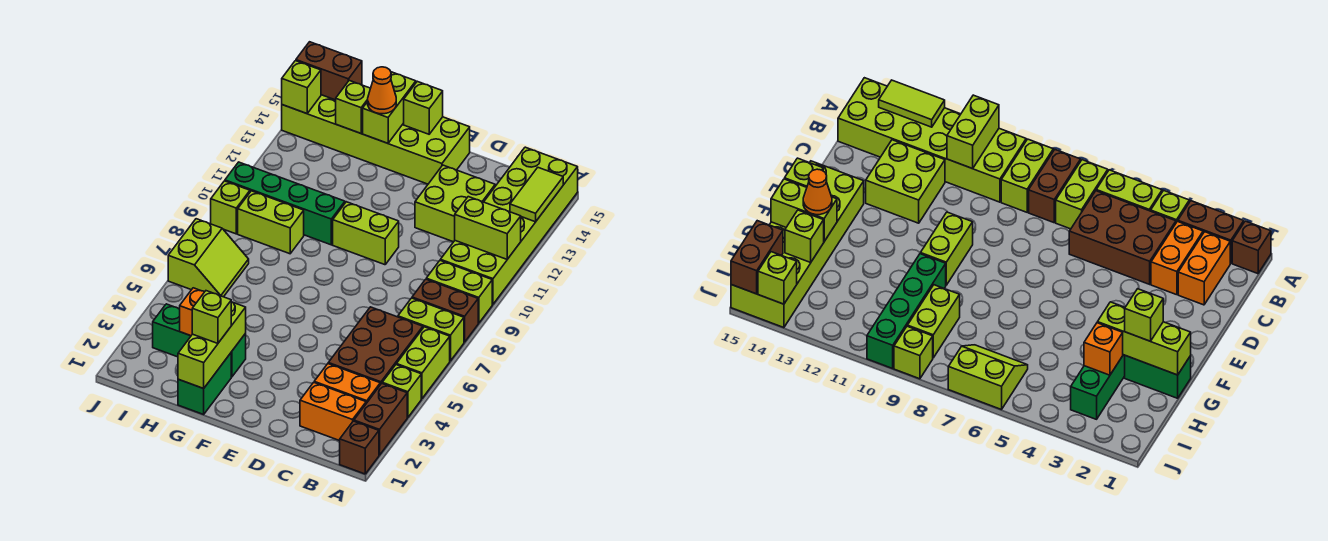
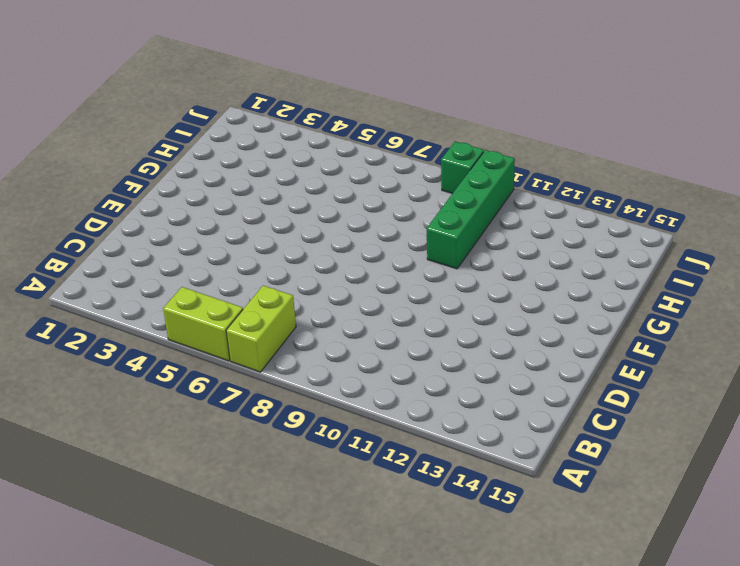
green brick J9 level 1 -> lime brick J9 level 1
none -> brown brick A1 level 1
none -> brown brick A2:A3 level 1
none -> lime brick A4 level 1
none -> brown brick A8:B8 level 1

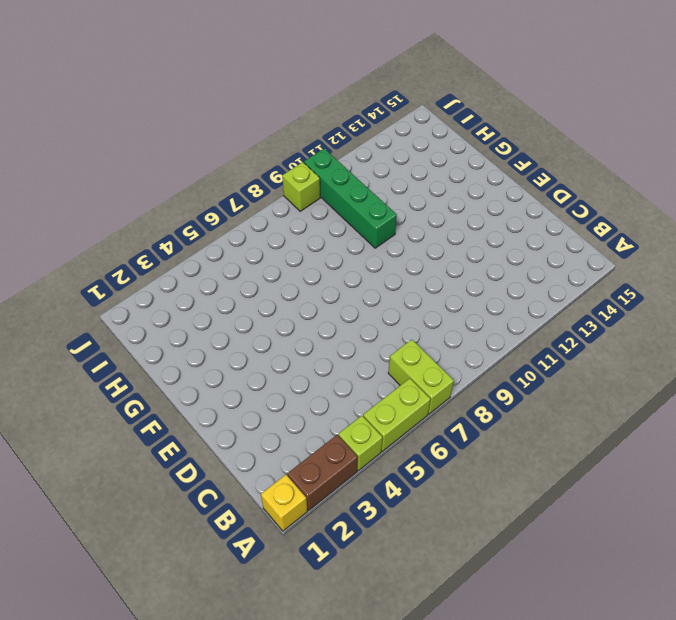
yellow brick A1 level 1 -> brown brick A1 level 1
none -> brown brick A8:B8 level 1
none -> lime brick A9:B9 level 1
none -> lime brick A10:B15 level 1
none -> orange brick B2:C2 level 1

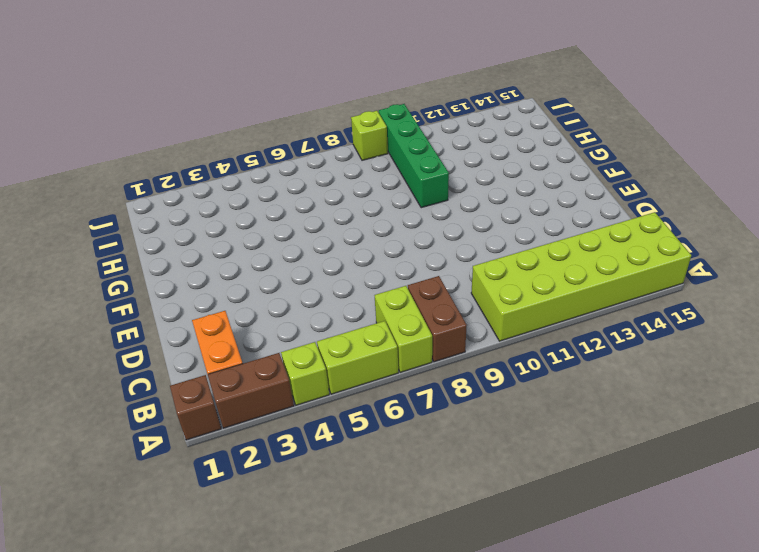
none -> lime brick A9:B9 level 1
none -> orange brick B3:C3 level 1
none -> brown brick B4:C6 level 1
none -> lime brick C12:D13 level 1

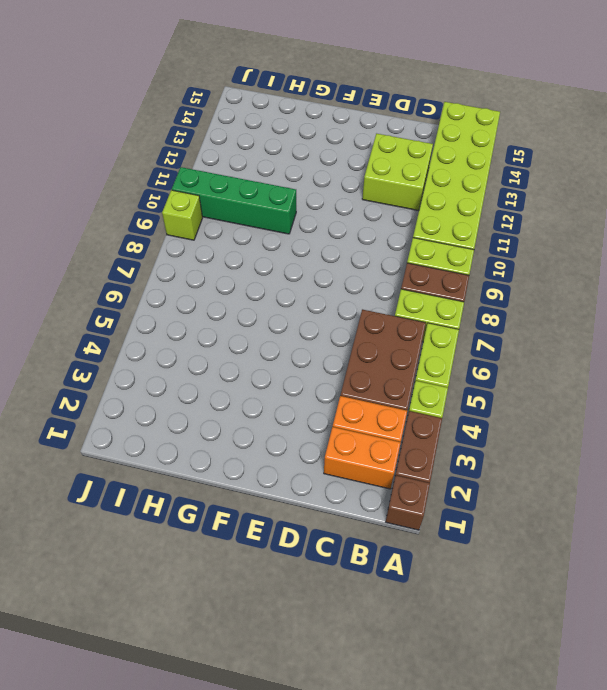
none -> lime brick E10:F10 level 1
none -> lime brick E14:J15 level 1
none -> green brick G1:G2 level 1
none -> green brick G3:I3 level 1

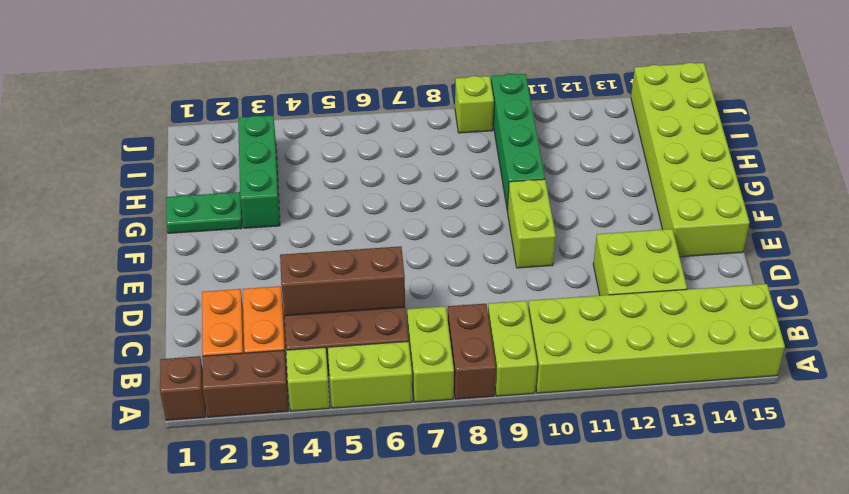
brown brick C4:C6 level 2 -> none
green plate G1:G2 level 1 -> green brick G1:G2 level 1
none -> lime brick H9:I9 level 1
none -> lime slope I6:J7 level 1 top J
none -> lime brick A11:B11 level 2
none -> lime tile A13:A14 level 2

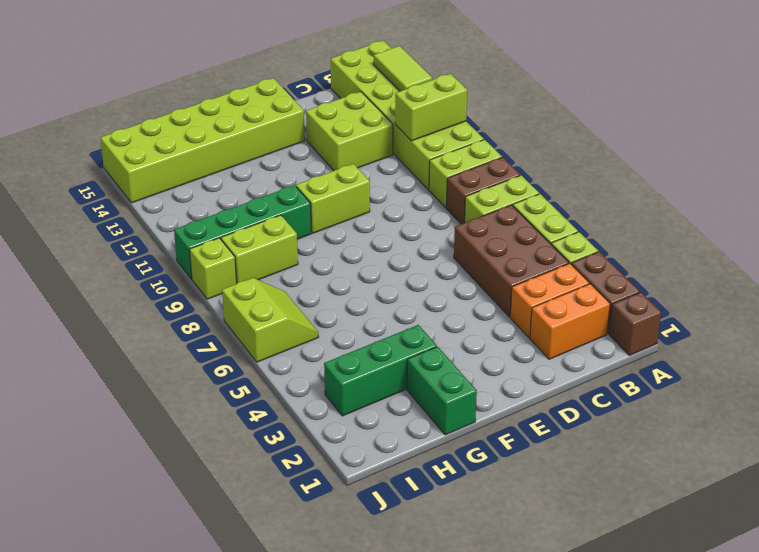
none -> lime brick F15 level 2
none -> lime brick G1:G3 level 2
none -> lime brick G14:G15 level 2
none -> orange brick H3 level 2

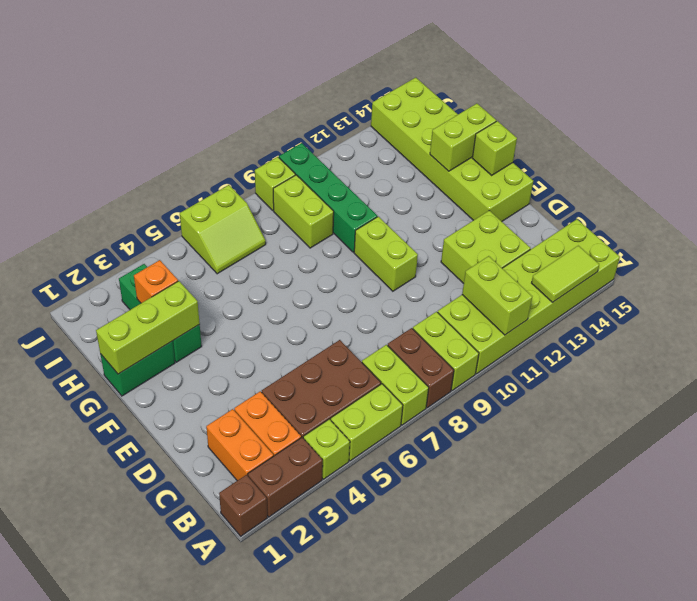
none -> lime brick H14 level 2
none -> brown brick I15:J15 level 2
none -> lime brick J14 level 2
none -> lime brick G2 level 3

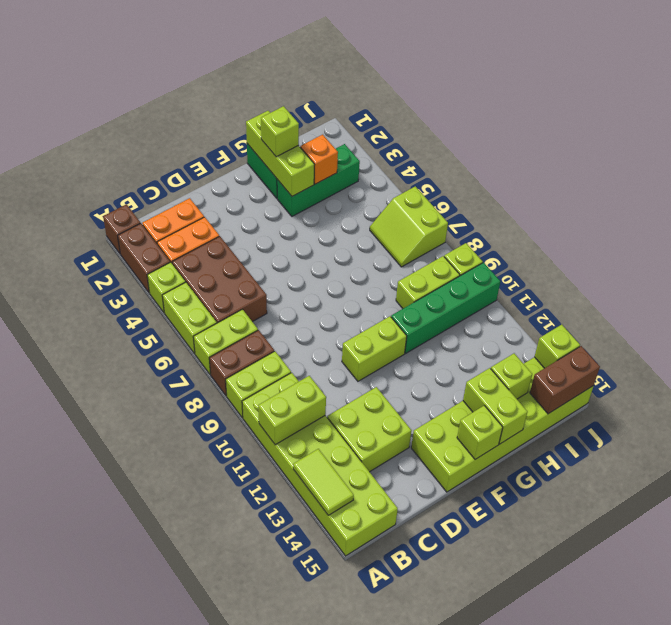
none -> orange cone G14 level 3

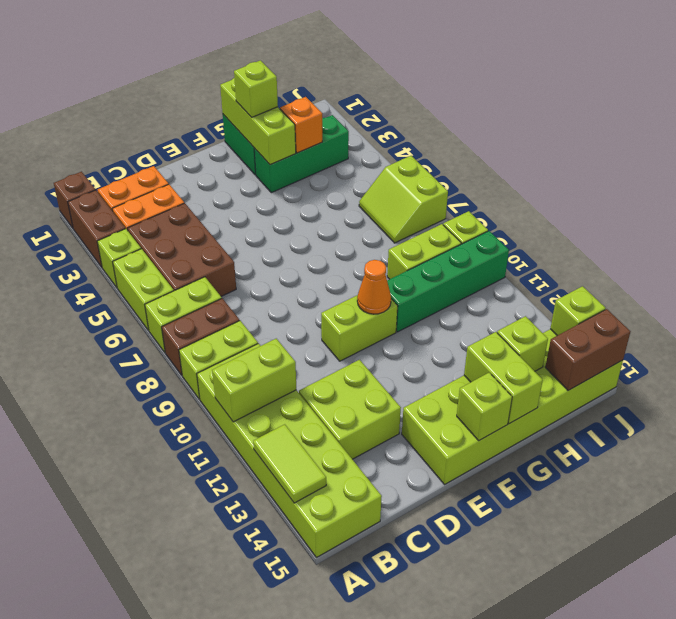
orange cone F10 level 2 -> orange cone G14 level 3

